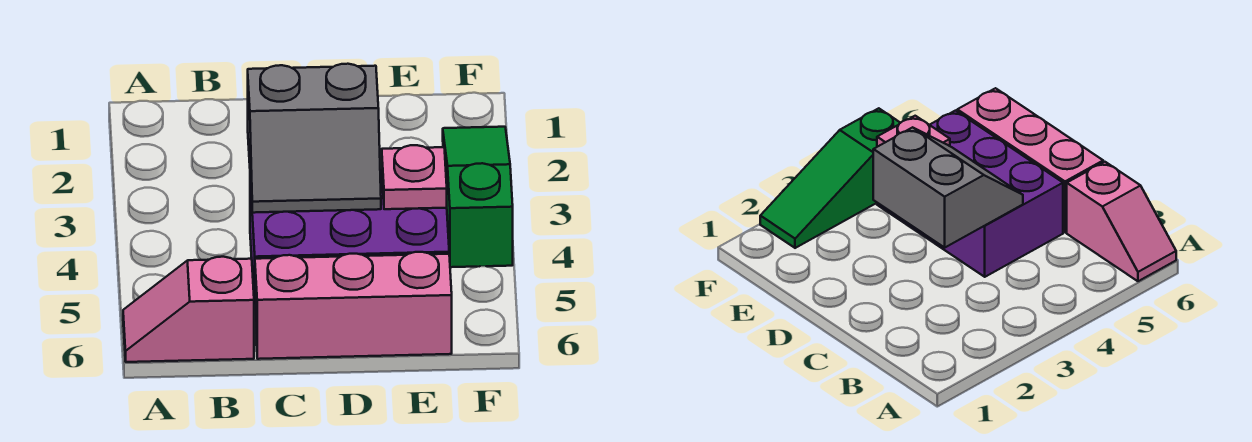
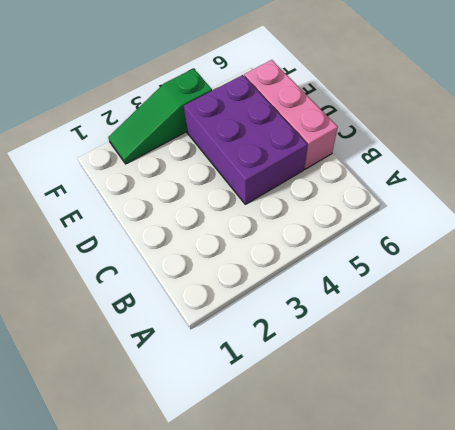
none -> pink slope A6:B6 level 1 top B
none -> grey slope C3:D4 level 2 top 3

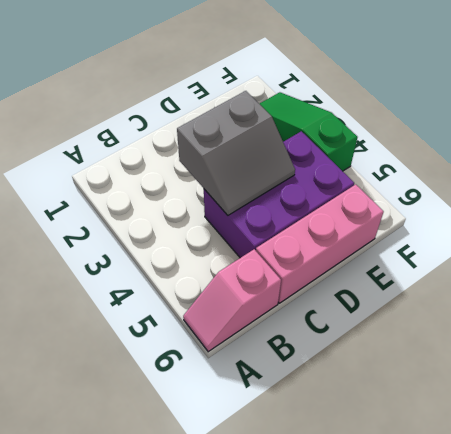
none -> pink plate E4 level 2

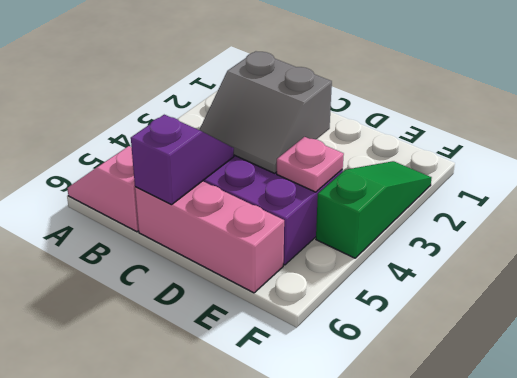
purple slope C5:C6 level 2 top 6 -> none

